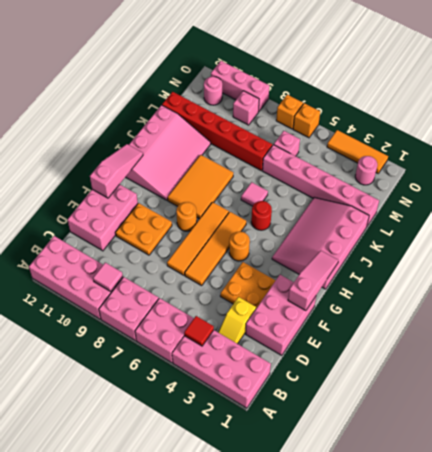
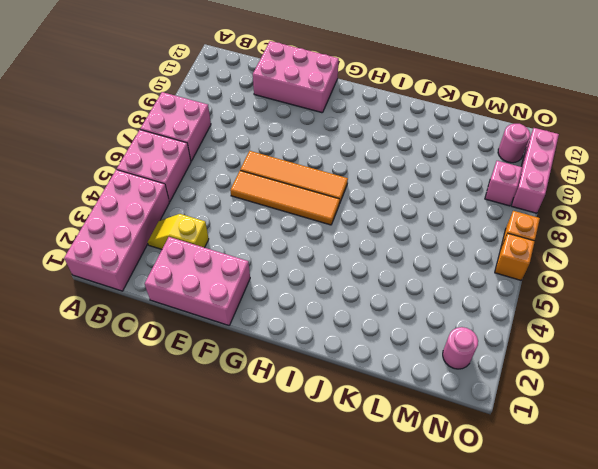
none -> pink brick A9:B12 level 1
none -> orange plate E3:F4 level 1
none -> orange plate E9:F10 level 1
none -> orange round brick G5 level 1

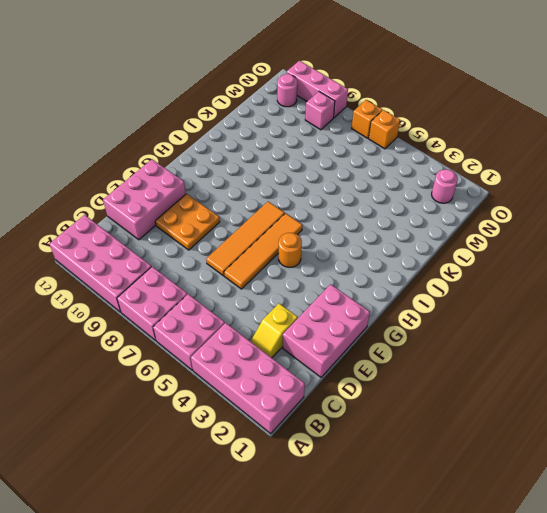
none -> orange plate E3:F4 level 1
none -> orange round brick G8 level 1
none -> pink slope H1:K3 level 1 top 1
none -> orange tile H8:J9 level 1

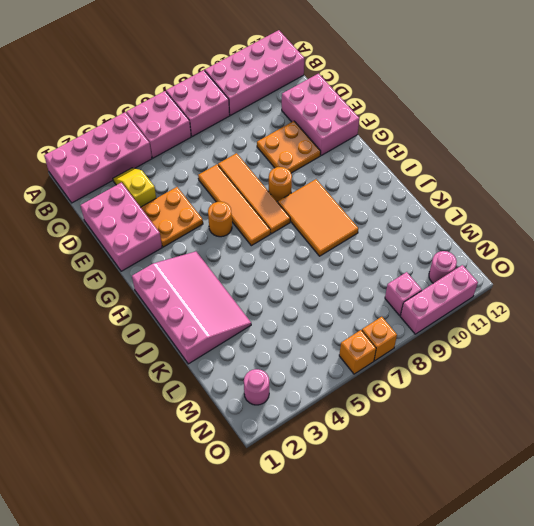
none -> pink slope H10:K12 level 1 top 12
none -> red round brick I5 level 1
none -> pink tile J6 level 1
none -> pink brick L1:L6 level 1

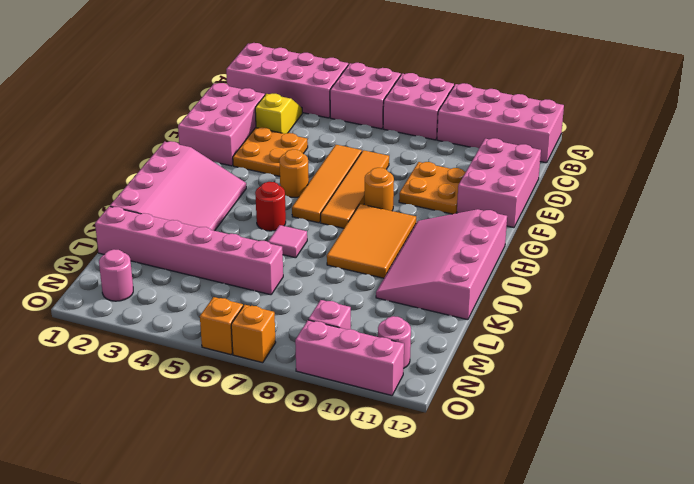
none -> red brick L7:L12 level 1
none -> pink brick M6 level 1
none -> orange tile O2:O4 level 1
none -> red tile B4 level 2

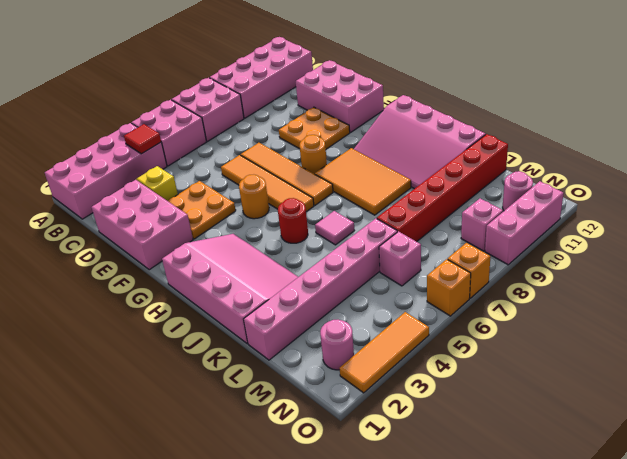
none -> pink tile B9 level 2
none -> pink slope F1:H1 level 2 top F
none -> pink slope F12:H12 level 2 top F

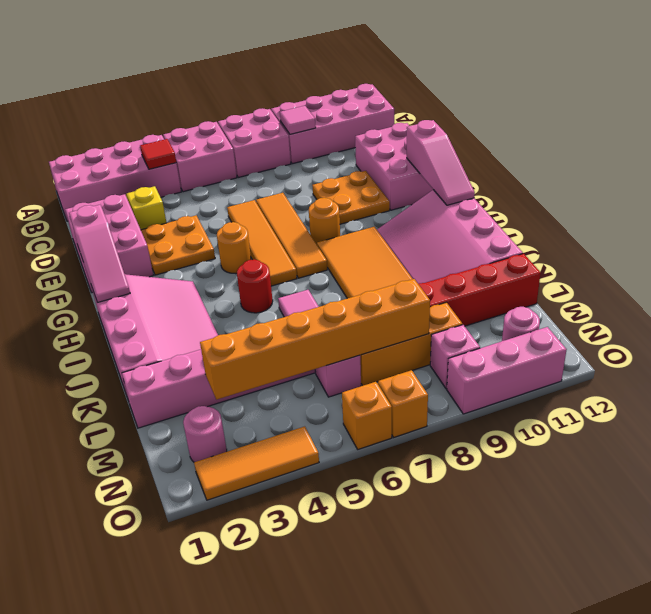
orange brick M3:M8 level 2 -> none
orange brick M7:M9 level 1 -> none

